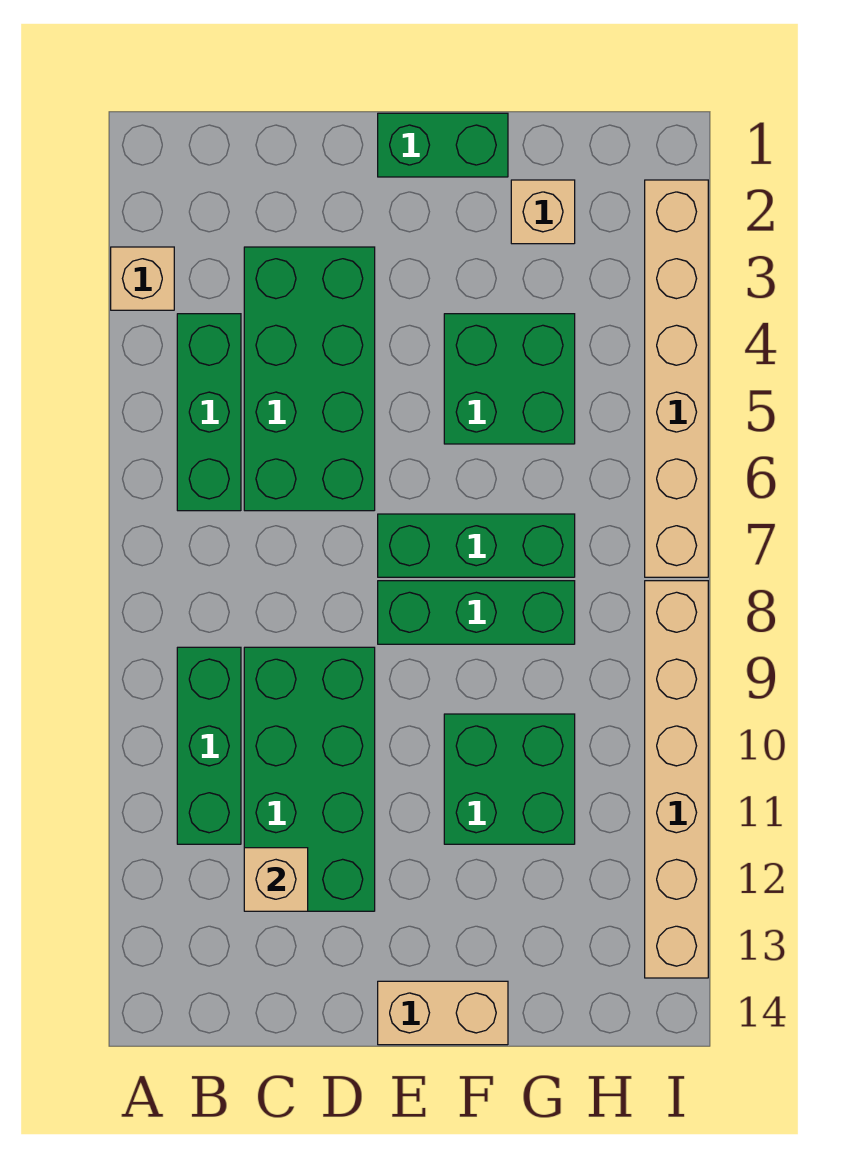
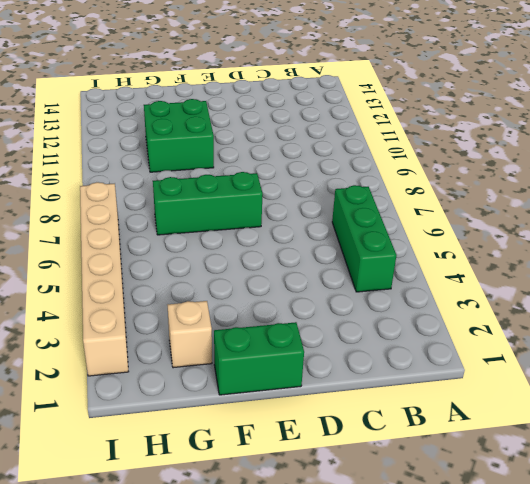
none -> tan brick A3 level 1
none -> green brick B9:B11 level 1
none -> green brick C3:D6 level 1

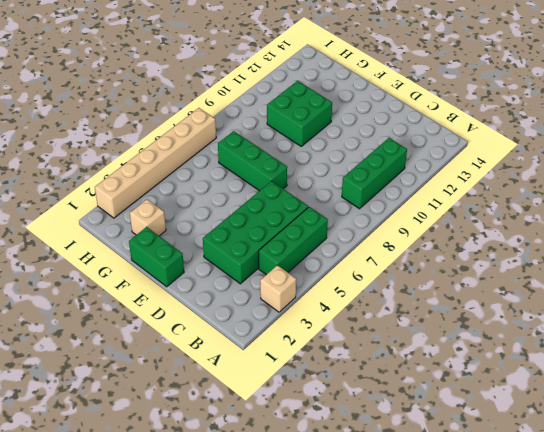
none -> green brick C9:D12 level 1
none -> green brick E8:G8 level 1
none -> tan brick E14:F14 level 1

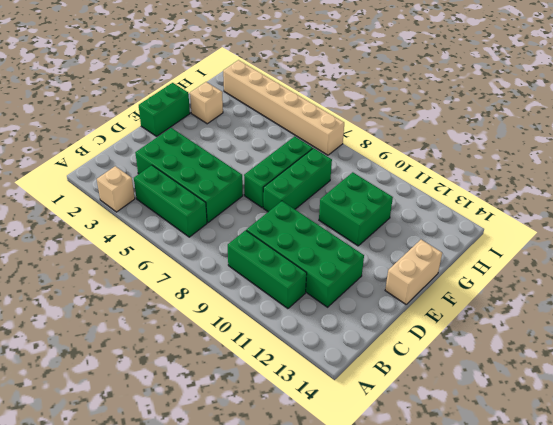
none -> green brick F4:G5 level 1
none -> tan brick I8:I13 level 1
none -> tan brick C12 level 2

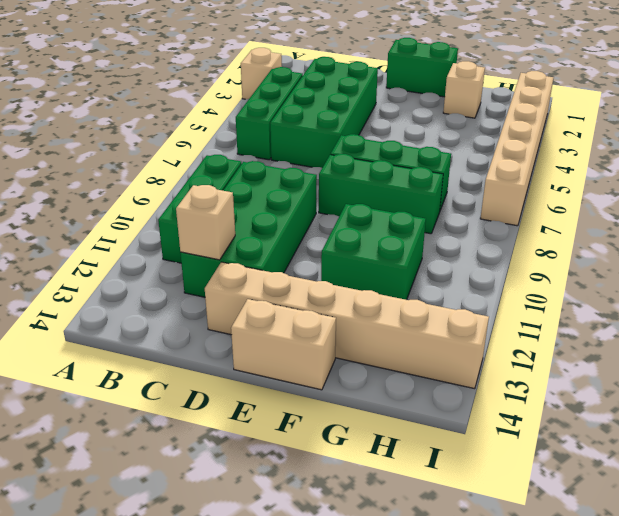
tan brick D13:I13 level 1 -> tan brick I8:I13 level 1
none -> green brick F4:G5 level 1

